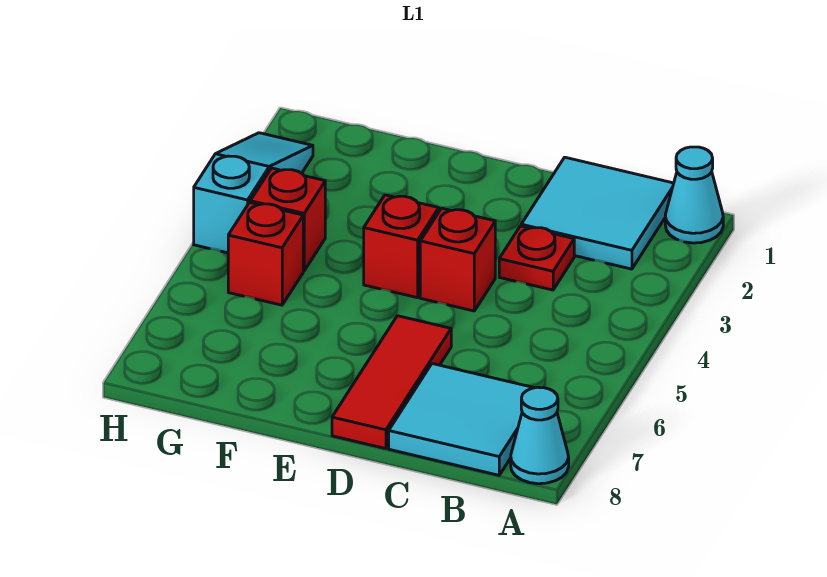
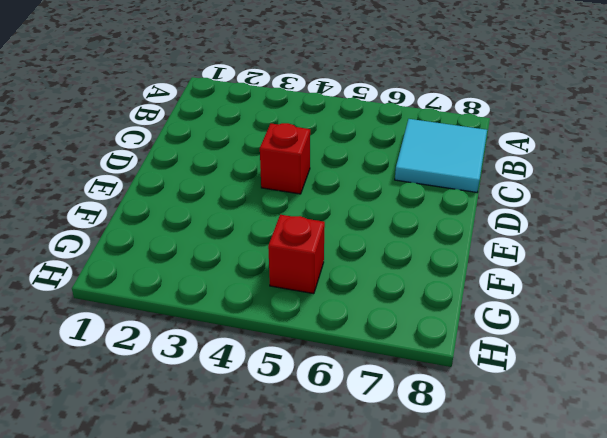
none -> cyan cone A1 level 1
none -> cyan cone A8 level 1

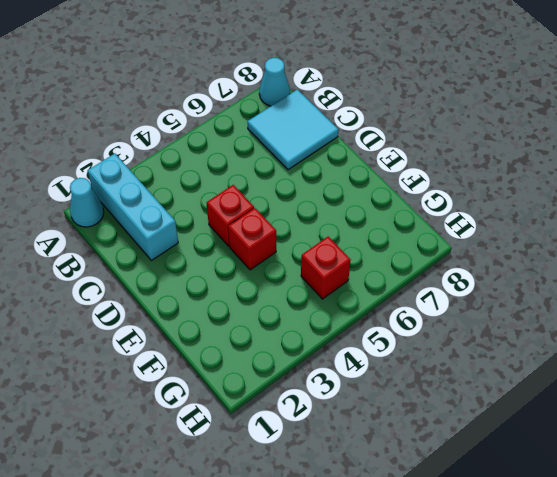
cyan brick A2:C2 level 1 -> cyan tile B1:C2 level 1
none -> red plate C3 level 1
none -> red tile D6:D8 level 1

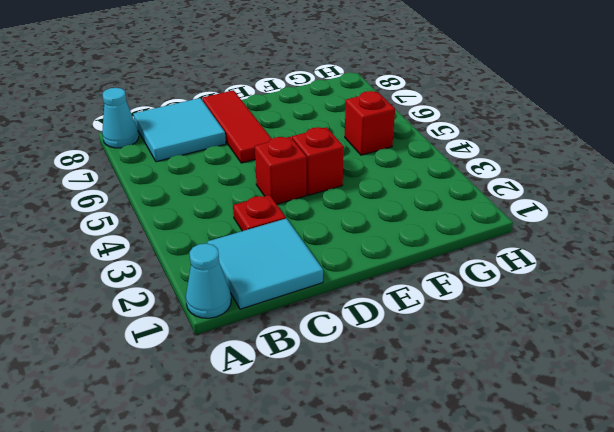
none -> red brick G4 level 1
none -> cyan slope H2:H4 level 1 top 4

